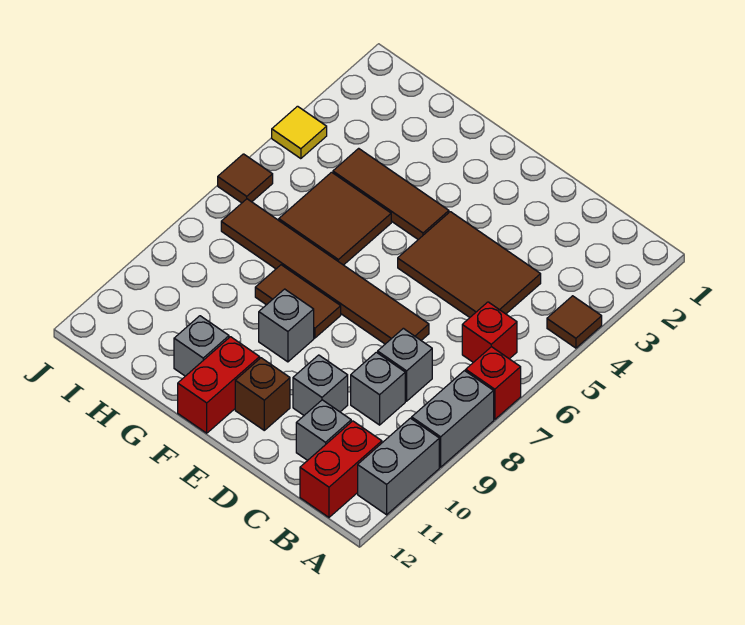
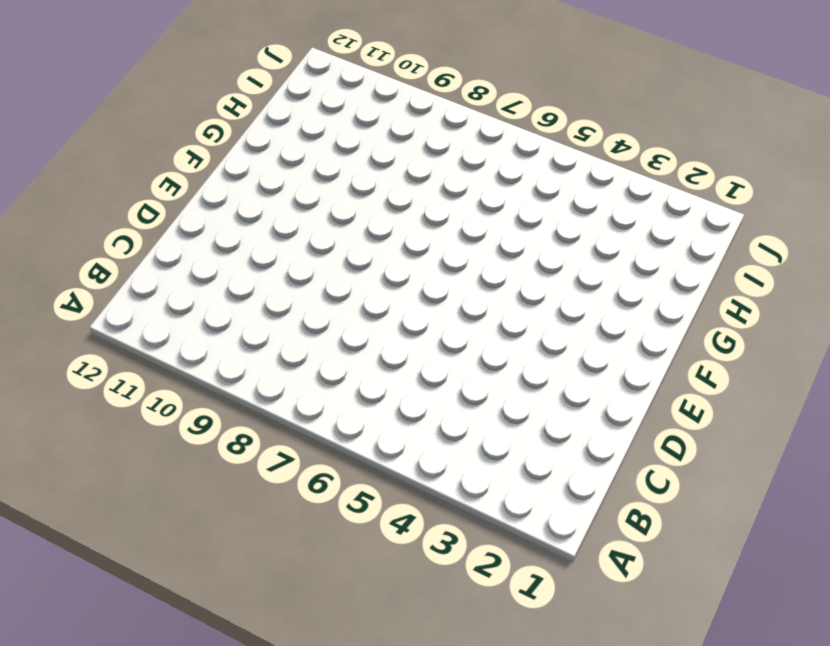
none -> brown tile A4 level 1
none -> red brick A7 level 1
none -> grey brick A8:A9 level 1

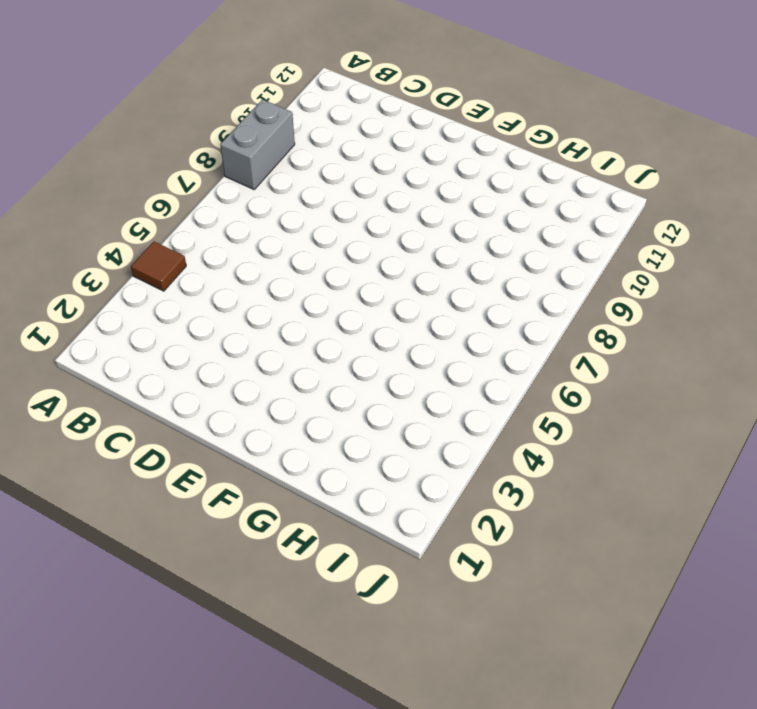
none -> red brick A7 level 1
none -> grey brick A10:A11 level 1
none -> red brick B6 level 1

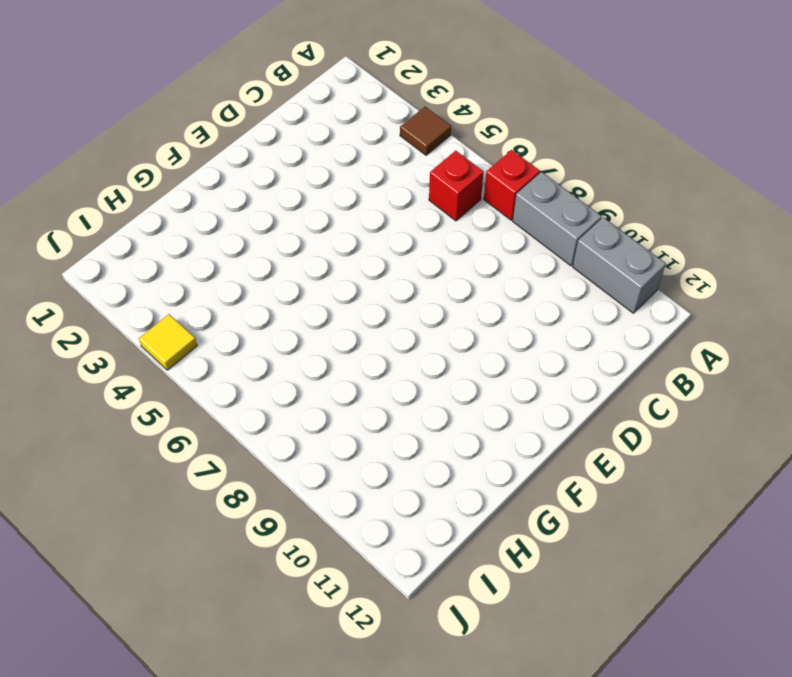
none -> red brick B11:B12 level 1
none -> brown tile C4:E5 level 1
none -> grey brick C8 level 1

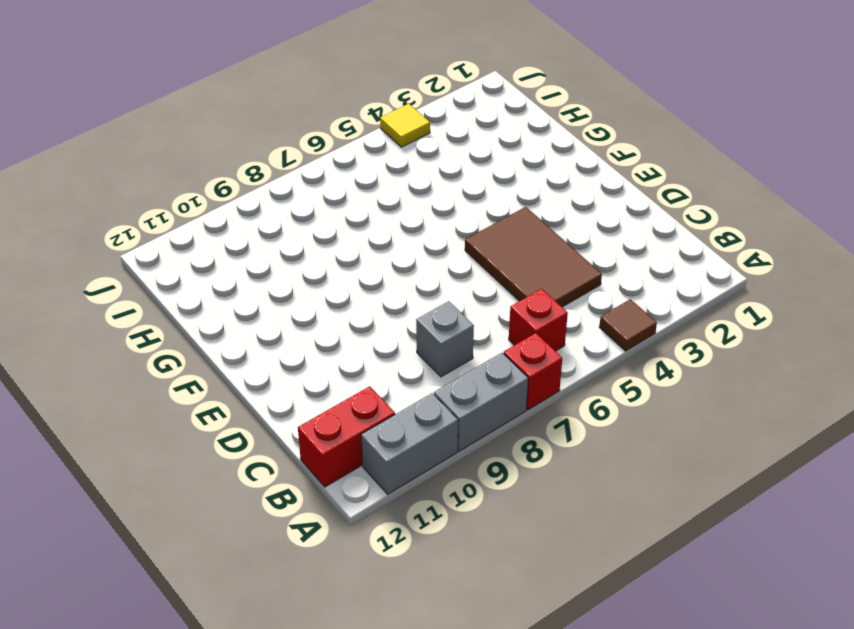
none -> grey brick C9 level 1
none -> grey brick C11 level 1
none -> brown tile D7:I7 level 1

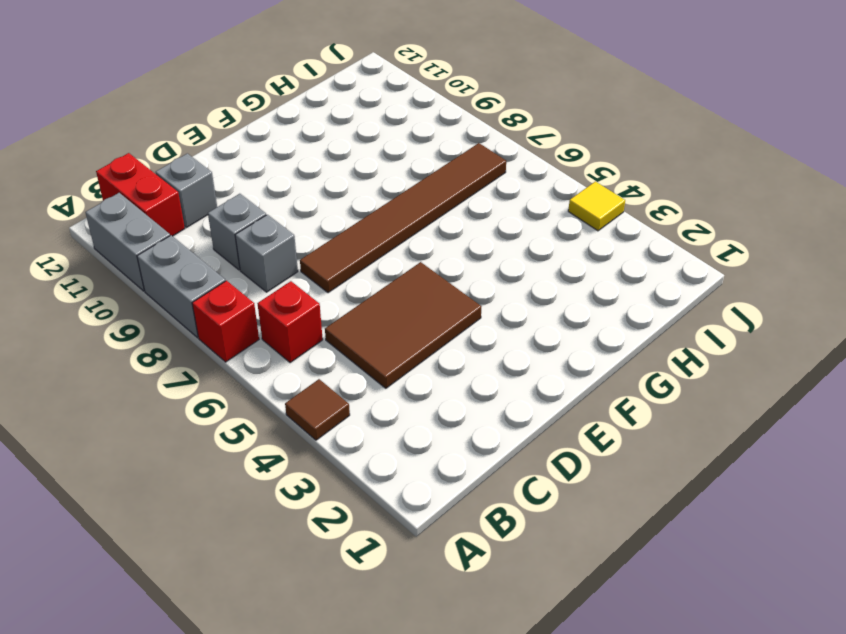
none -> grey brick D10 level 1
none -> brown brick E11 level 1
none -> brown tile F4:H4 level 1

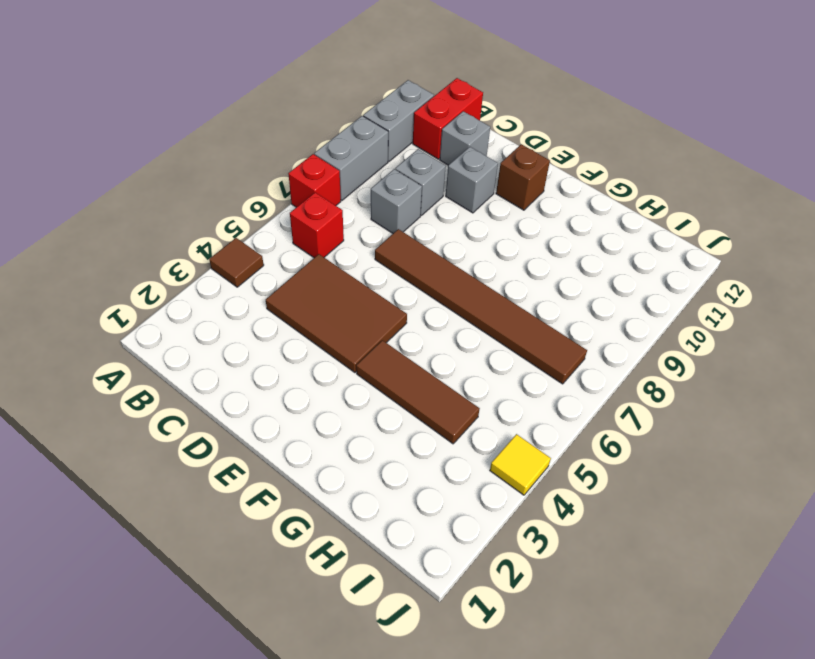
none -> brown tile F8:G8 level 1
none -> grey brick F9 level 1
none -> red brick F11:F12 level 1

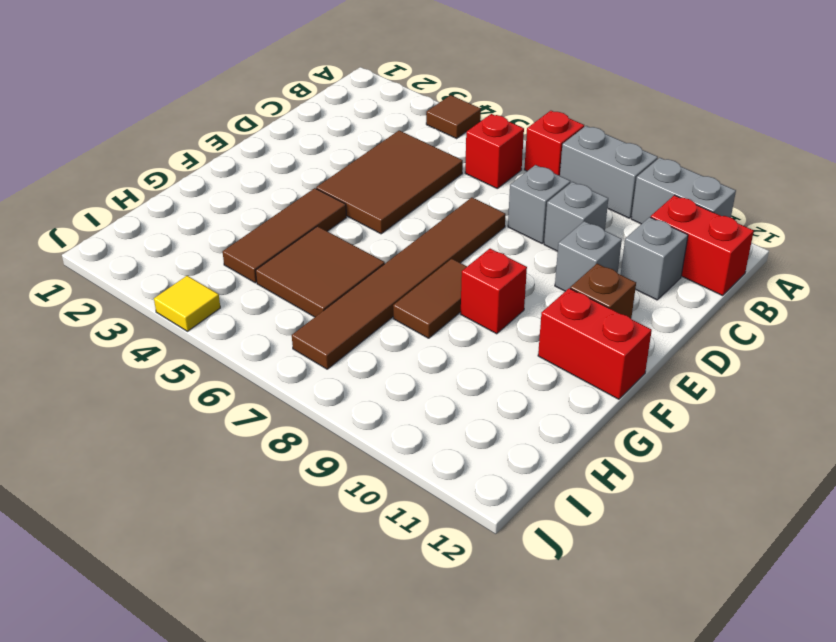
red brick F9 level 1 -> grey brick F9 level 1
none -> grey brick G11 level 1
none -> brown tile J6 level 1

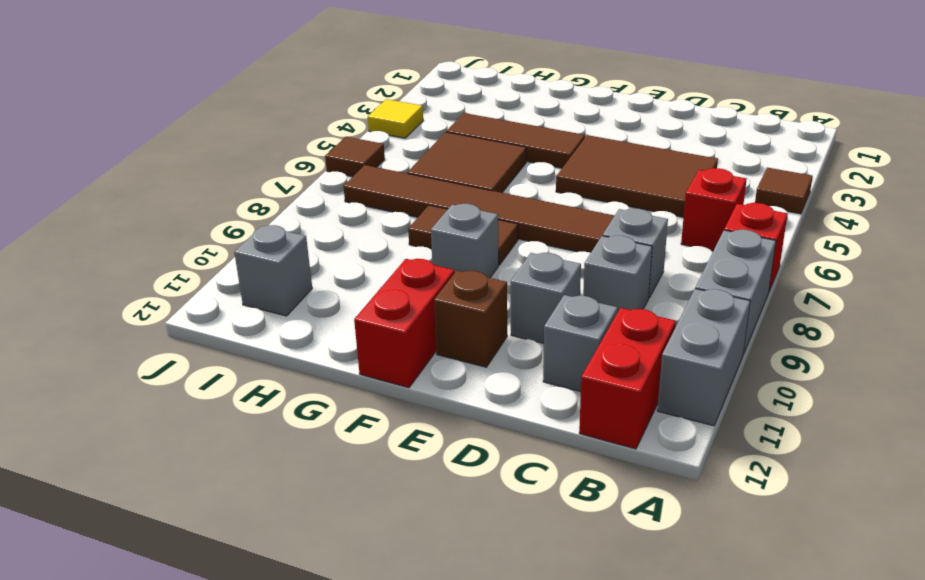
grey brick I11 level 1 -> grey brick G11 level 1

